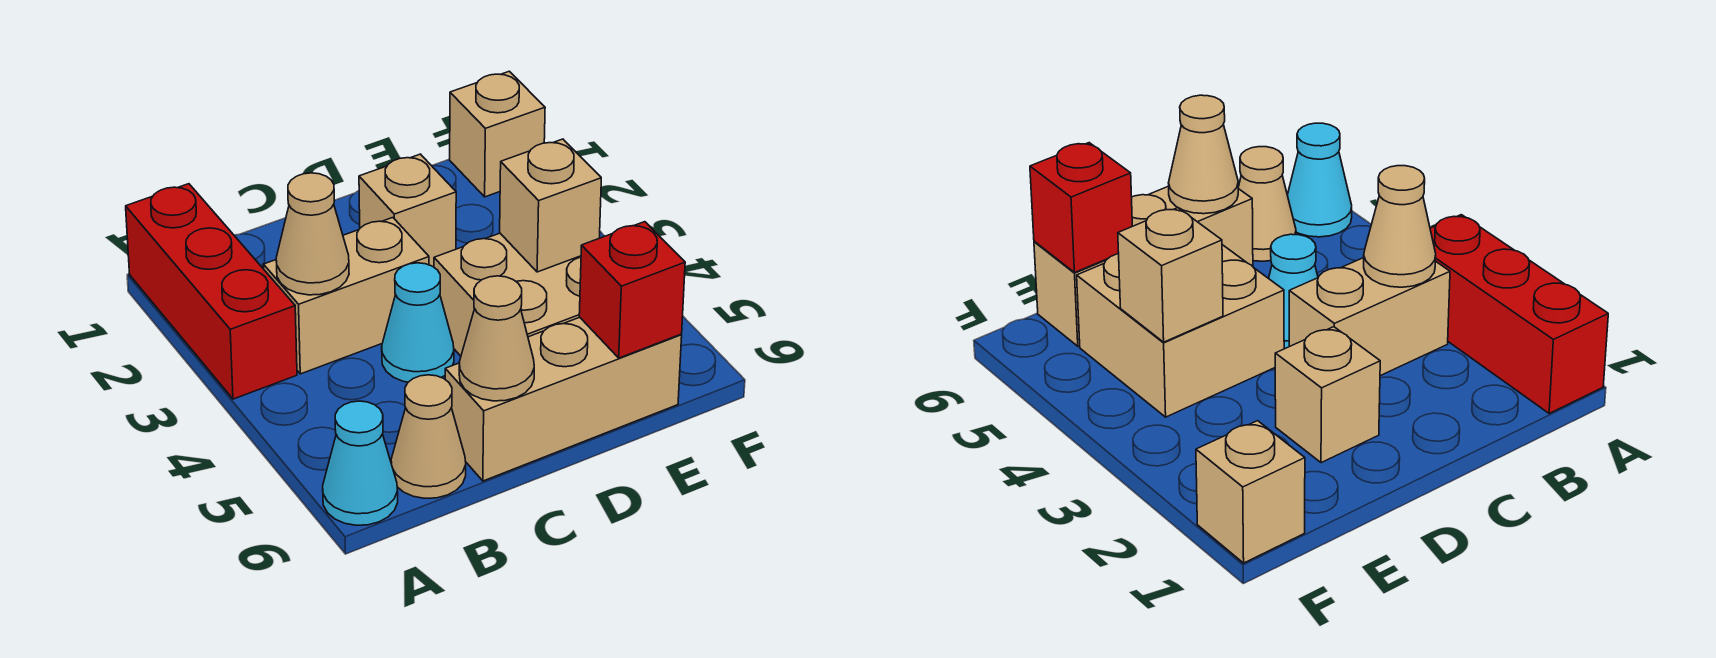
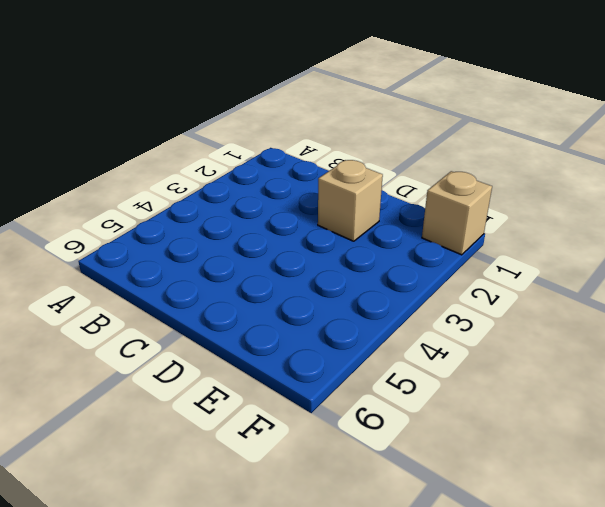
none -> red brick A1:A3 level 1
none -> cyan cone A6 level 1
none -> tan brick B3:C3 level 1

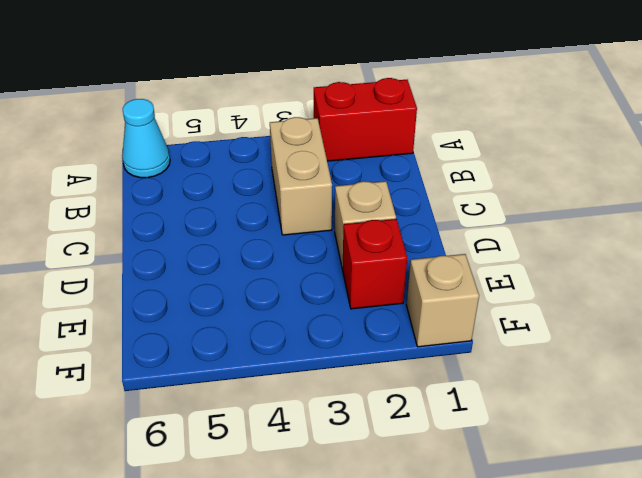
red brick A1:A2 level 1 -> red brick A1:A3 level 1
red brick E2 level 1 -> red brick E6 level 2
none -> tan cone B6 level 1
none -> cyan cone C4 level 1
none -> tan brick C6:E6 level 1

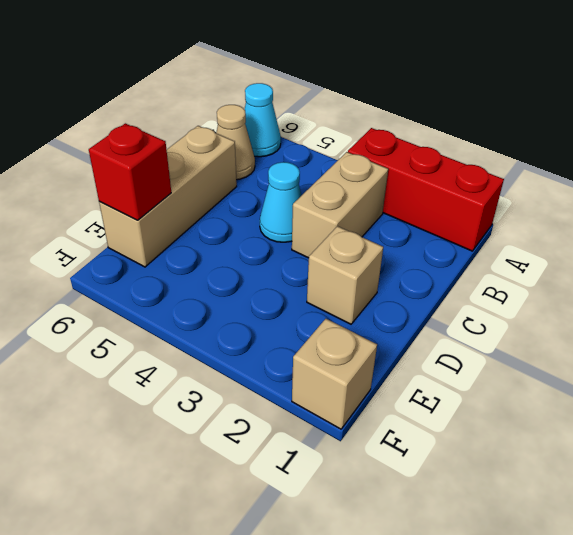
none -> tan brick D4:E5 level 1
none -> tan cone B3 level 2
none -> tan cone C6 level 2

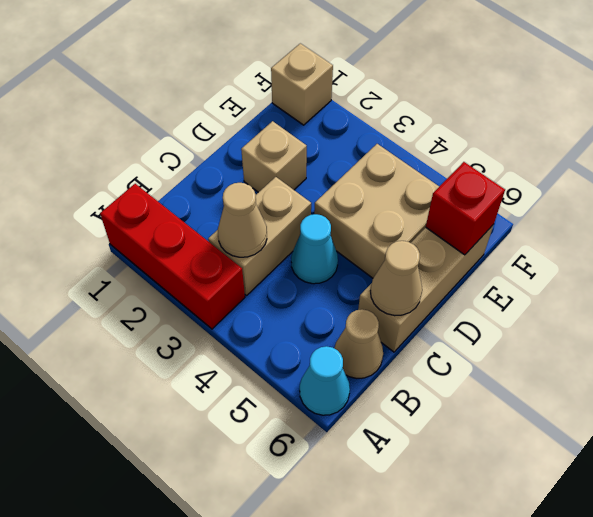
none -> tan brick E4 level 2

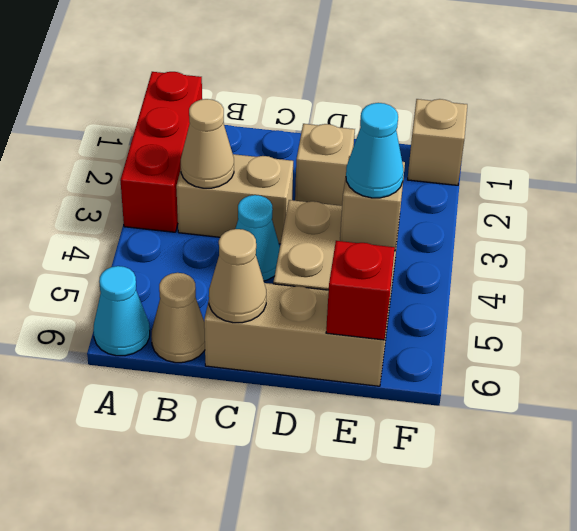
cyan cone E4 level 3 -> none

